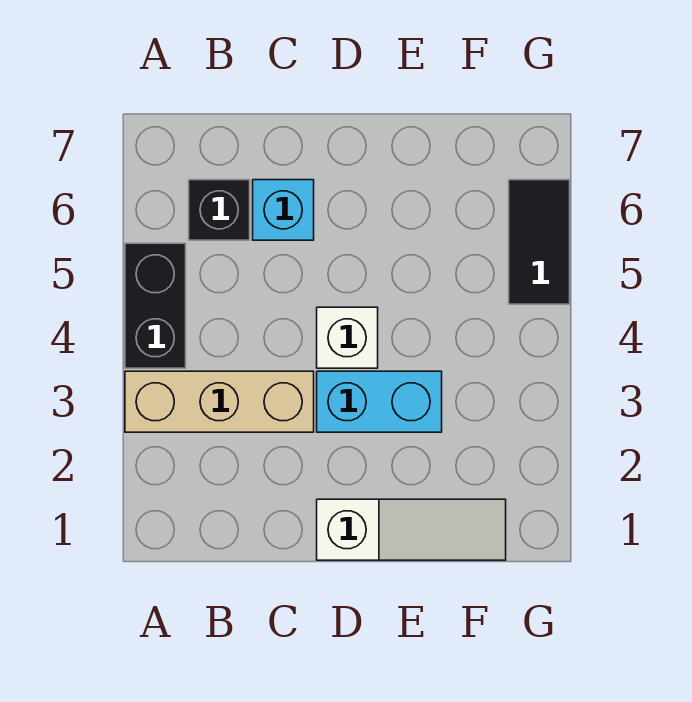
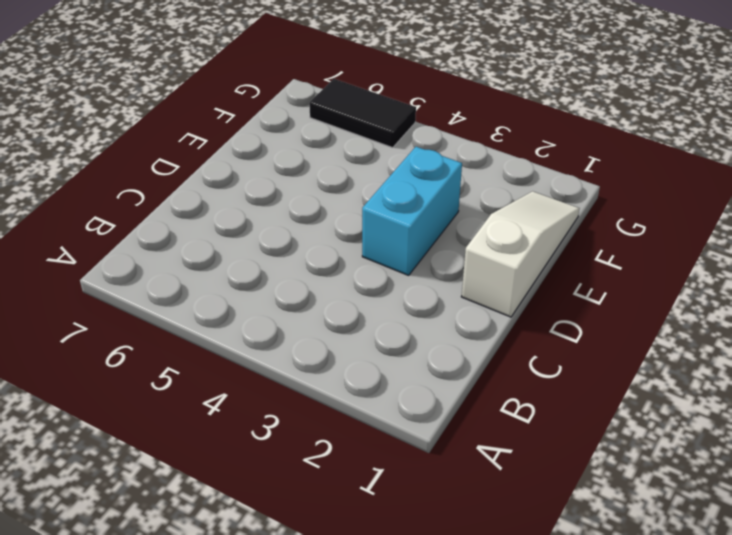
none -> tan brick A3:C3 level 1
none -> black brick A4:A5 level 1

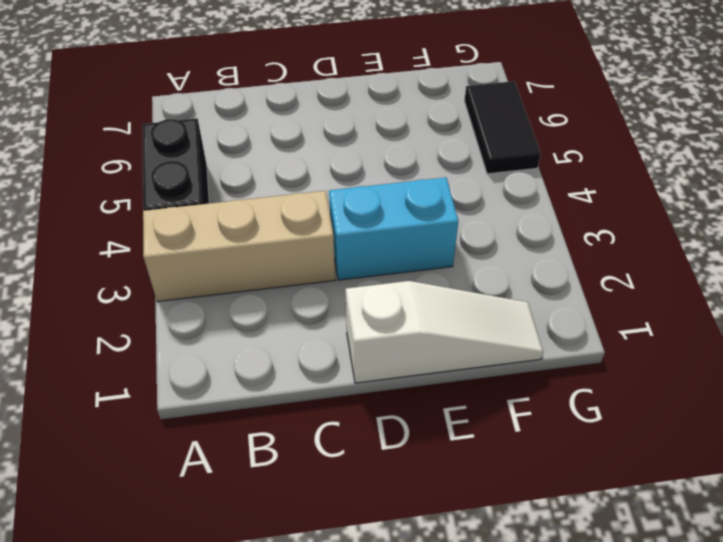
none -> black brick B6 level 1
none -> cyan brick C6 level 1

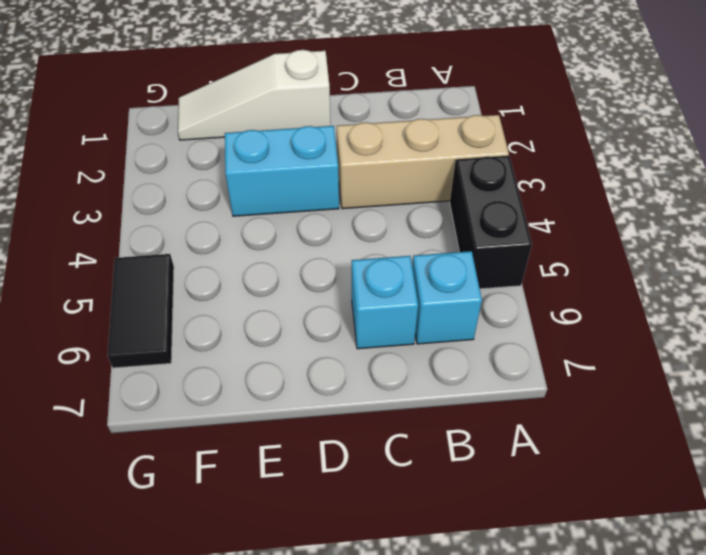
cyan brick B6 level 1 -> black brick B6 level 1
none -> white brick D4 level 1

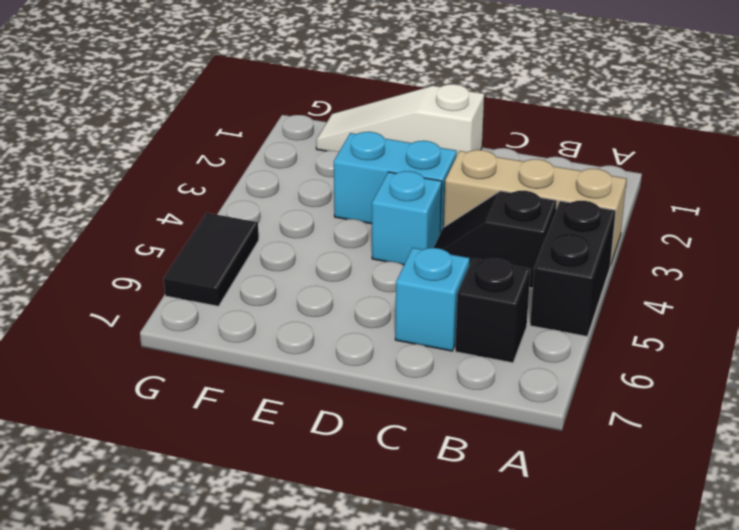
black slope B4:C4 level 1 top B -> none
cyan brick D4 level 1 -> white brick D4 level 1

